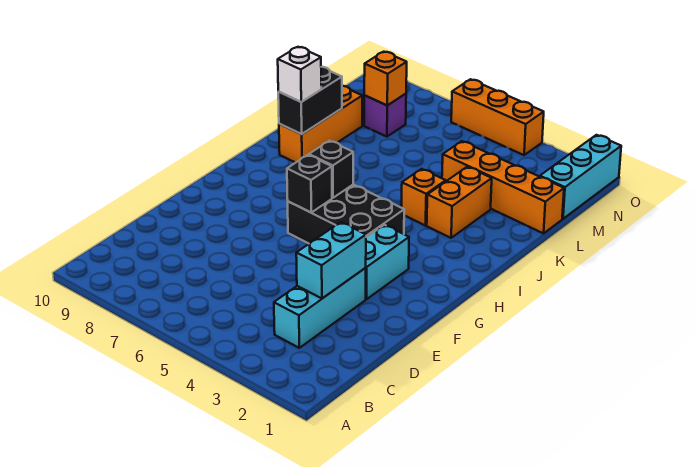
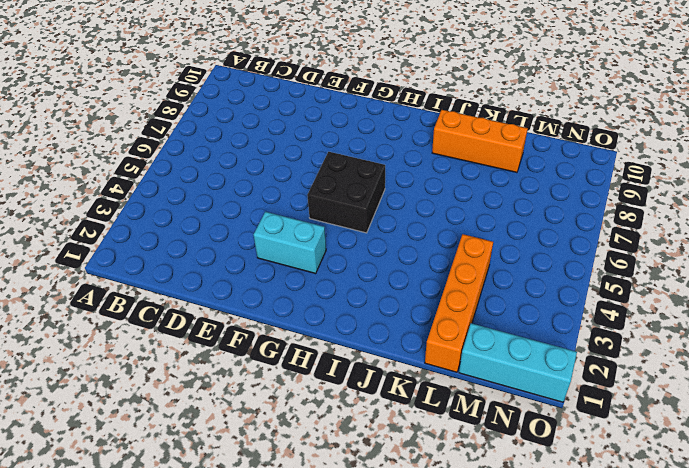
black brick G5:H6 level 1 -> black brick G4:H6 level 1
none -> cyan brick C3:E3 level 1
none -> orange brick J3:K3 level 1
none -> orange brick J4 level 1

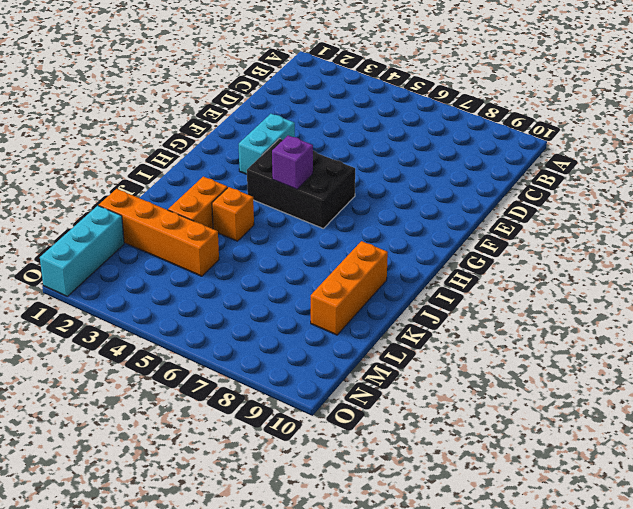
purple brick H5 level 2 -> purple brick M8 level 1
none -> cyan brick C3:E3 level 1
none -> orange brick O4:O6 level 1
none -> cyan brick D3:E3 level 2

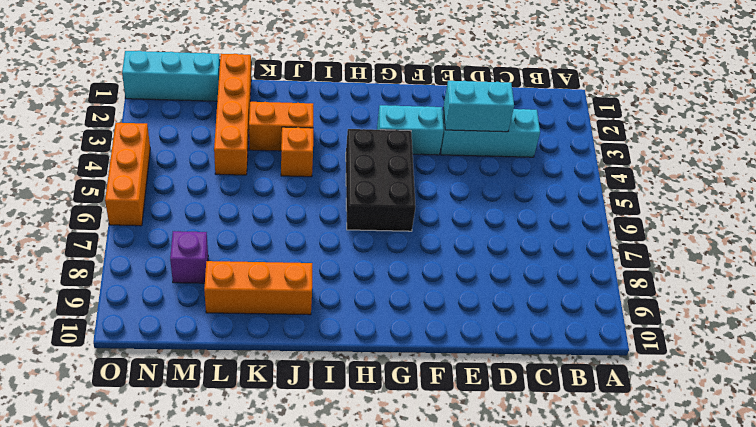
none -> black brick G6 level 2
none -> black brick H6 level 2
none -> black brick J9:K9 level 2

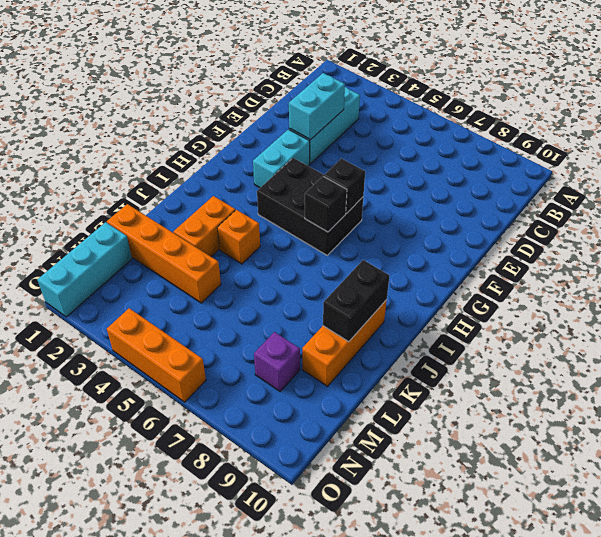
none -> orange brick M8 level 2
none -> white brick J9 level 3

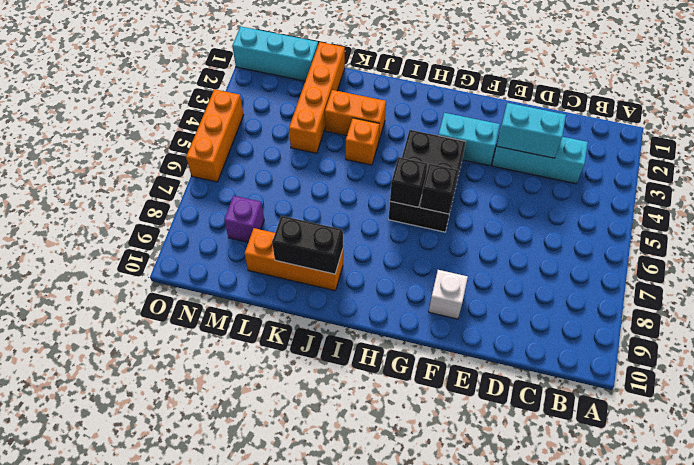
white brick F9 level 1 -> white brick J9 level 3
none -> orange brick M8 level 2

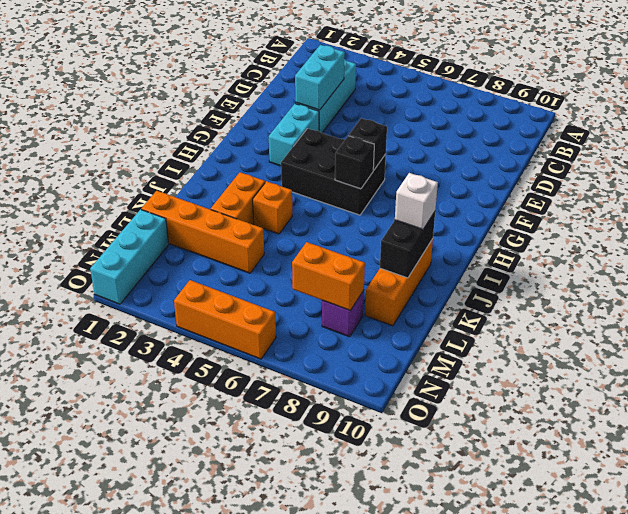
orange brick M7:M8 level 2 -> orange brick M8 level 2

